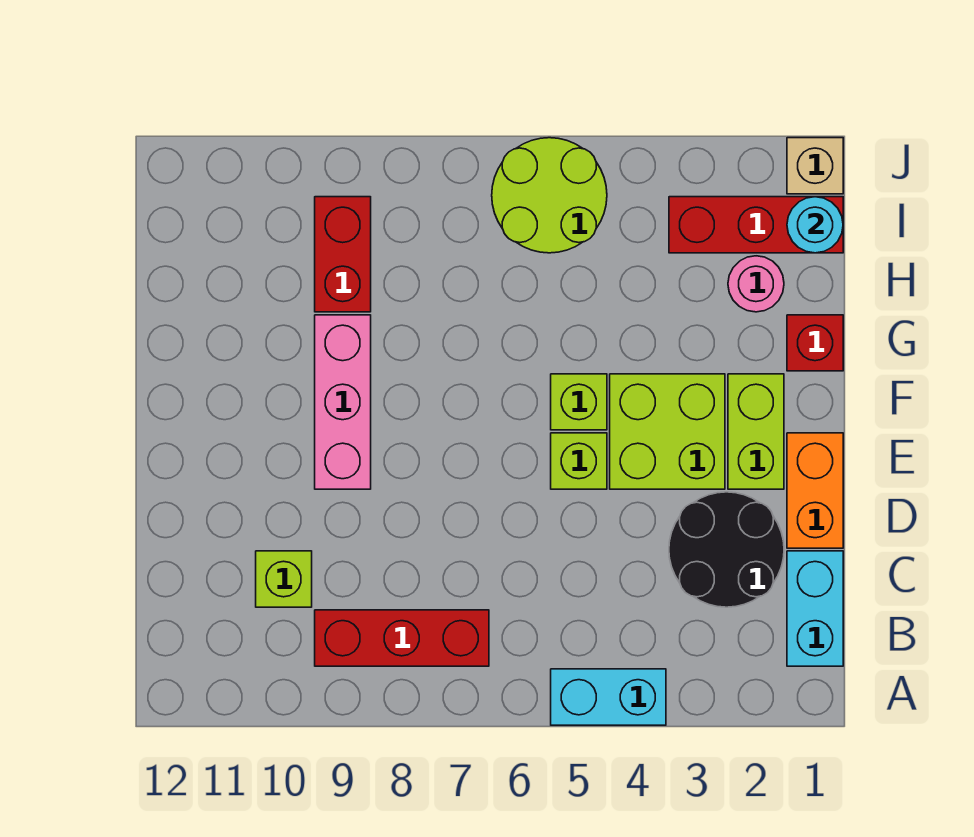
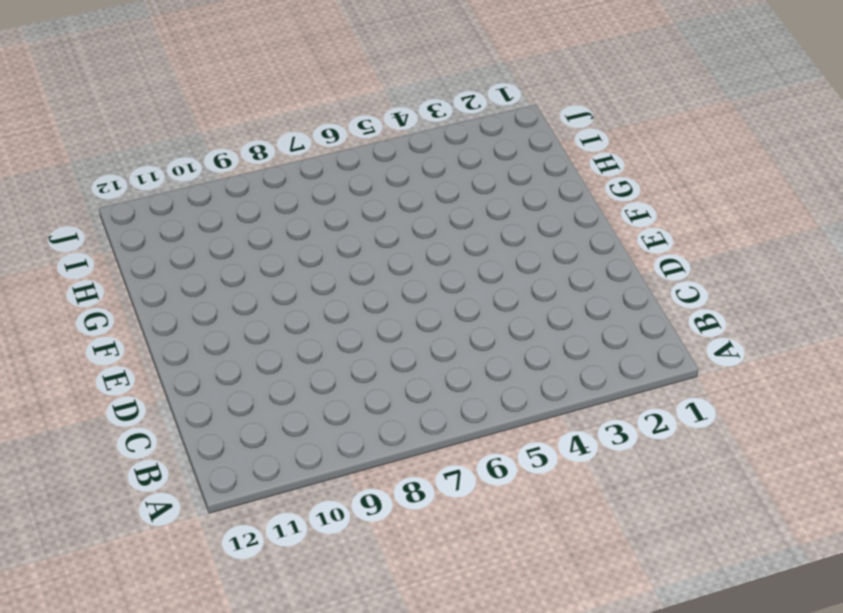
none -> cyan brick A4:A5 level 1
none -> cyan brick B1:C1 level 1
none -> red brick B7:B9 level 1

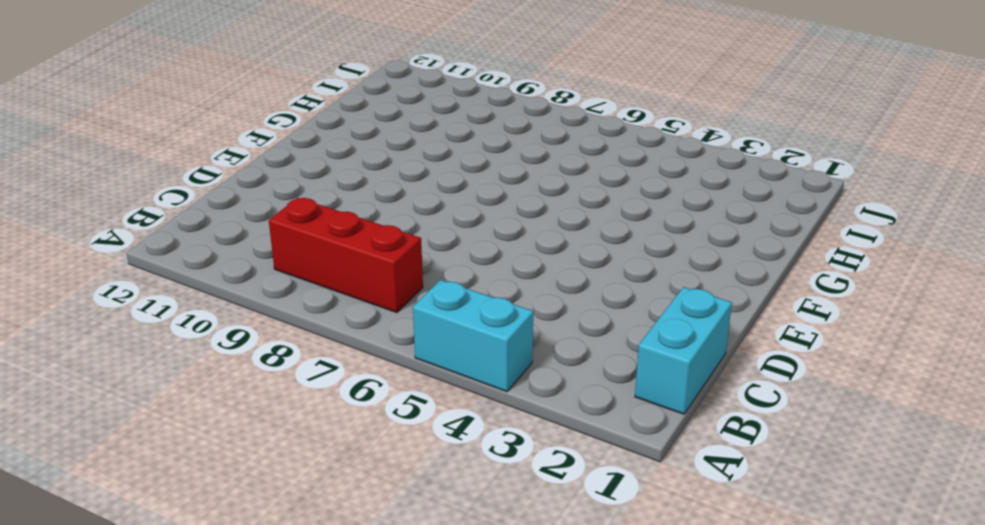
none -> black round brick C2:D3 level 1
none -> lime brick C10 level 1
none -> orange brick D1:E1 level 1

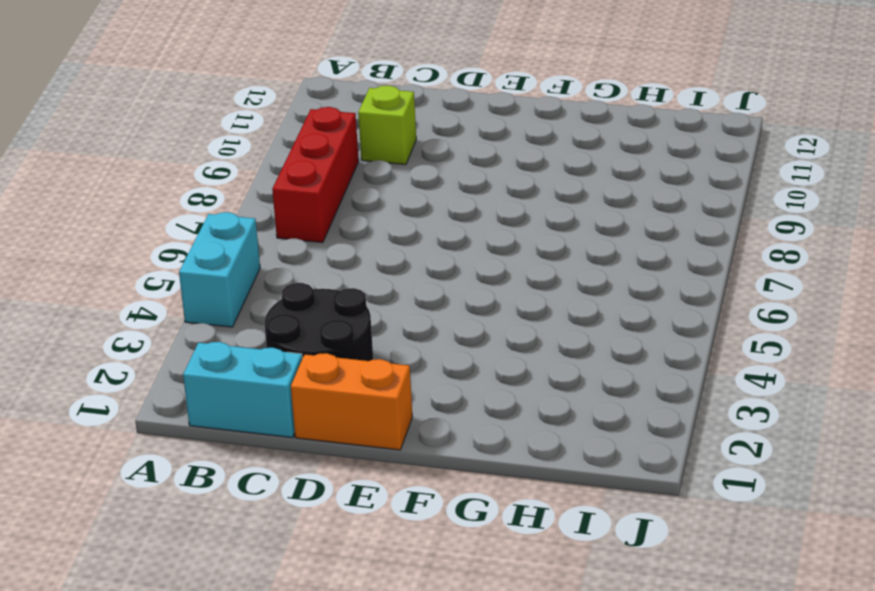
none -> lime brick E2:F2 level 1
none -> lime brick E3:F4 level 1
none -> lime brick E5 level 1

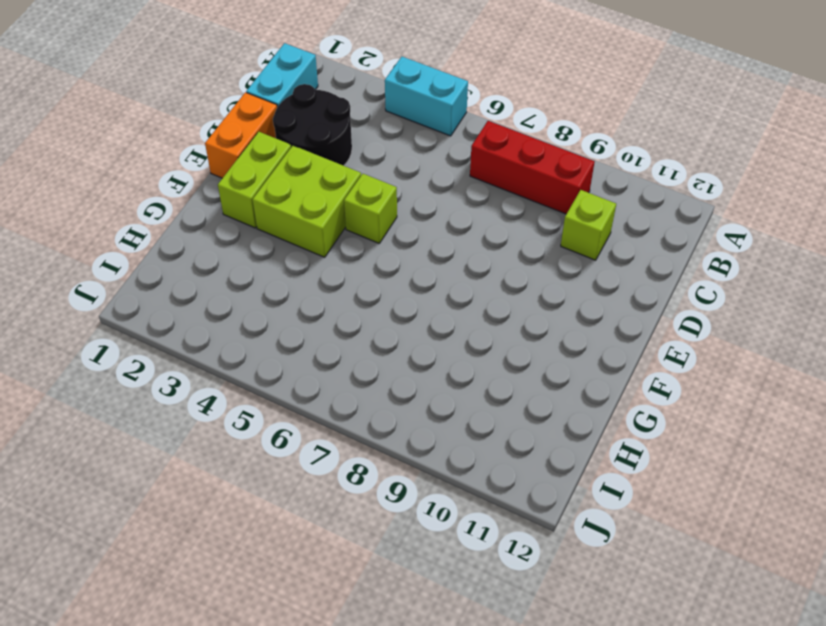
none -> pink brick E9:G9 level 1
none -> lime brick F5 level 1
none -> red brick G1 level 1

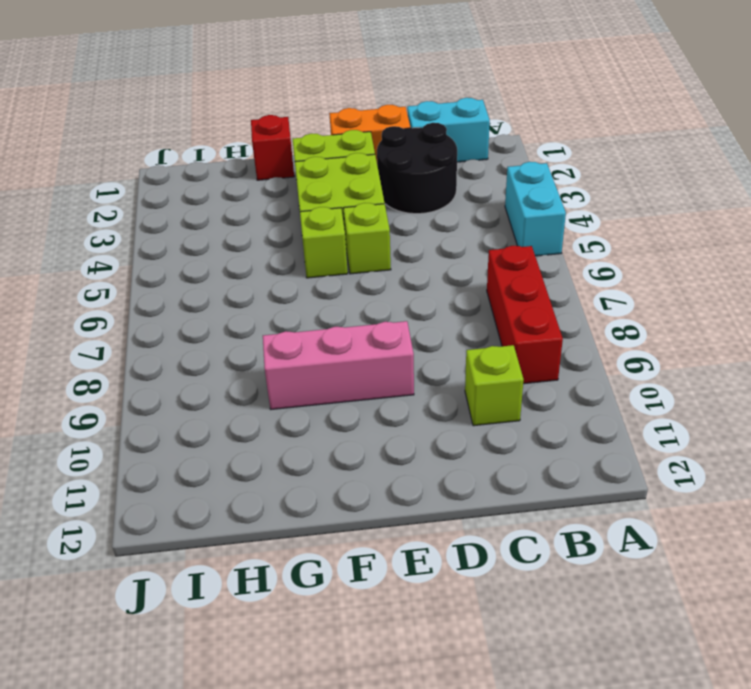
none -> pink round brick H2 level 1
none -> red brick H9:I9 level 1
none -> red brick I1:I3 level 1

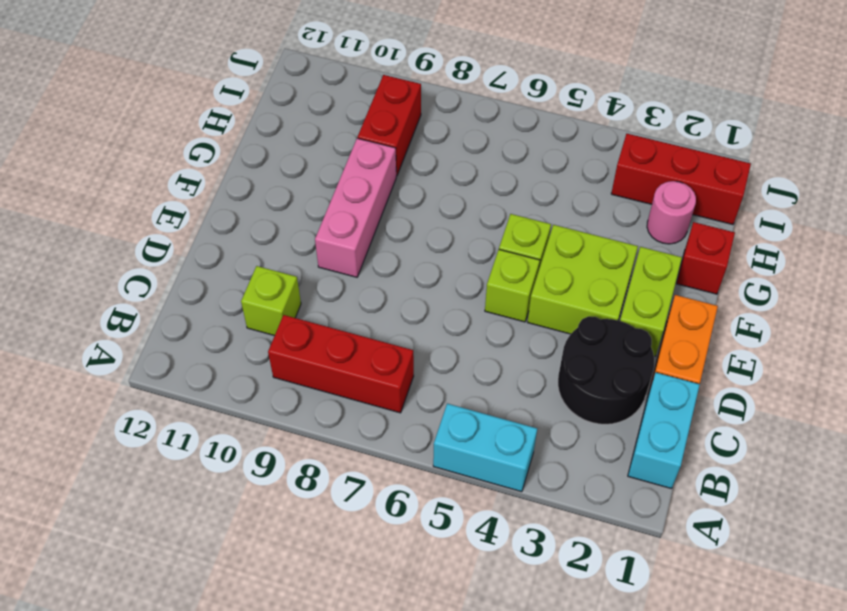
none -> lime round brick I5:J6 level 1
none -> tan brick J1 level 1
none -> cyan round brick I1 level 2

